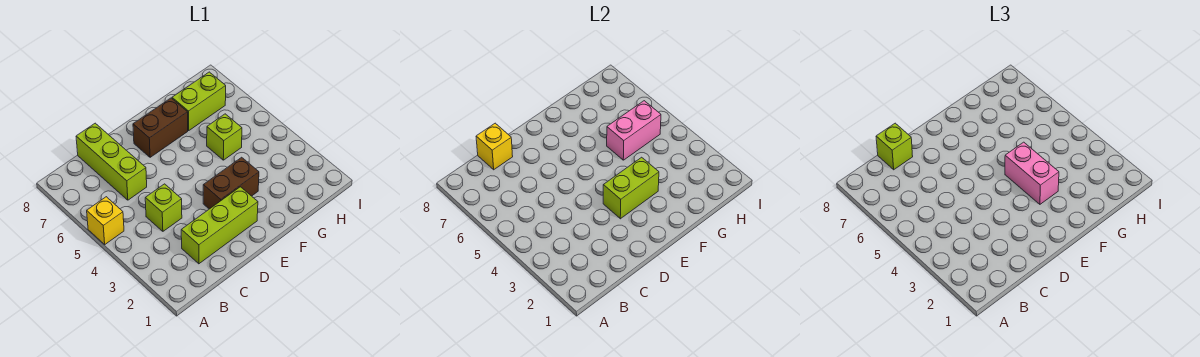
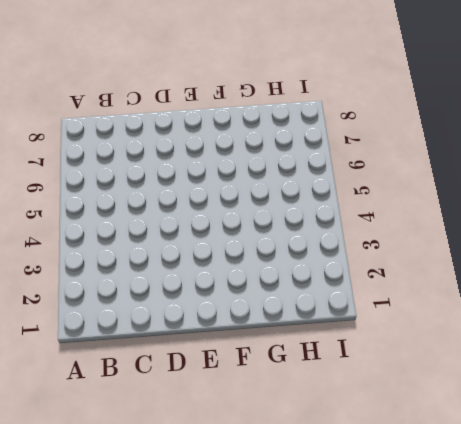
none -> yellow brick A5 level 1
none -> lime brick C2:E2 level 1
none -> lime brick C4 level 1

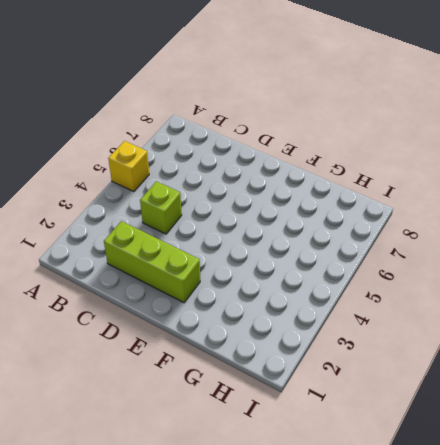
none -> lime brick C6:C8 level 1
none -> brown brick E3:F3 level 1
none -> brown brick E7:F7 level 1

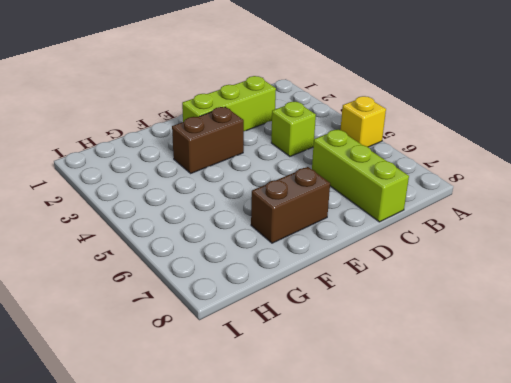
none -> lime brick G5 level 1
none -> lime brick G7:H7 level 1
none -> yellow brick C8 level 2

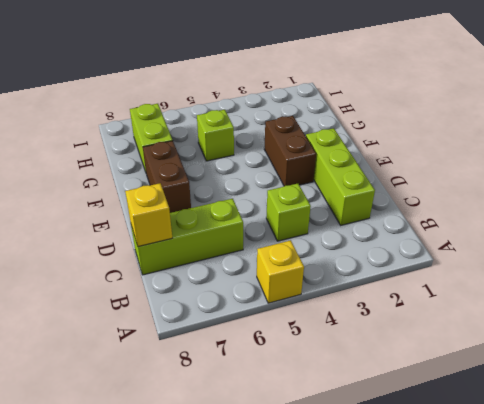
none -> lime brick E3:F3 level 2
none -> pink brick G5:H5 level 2
none -> lime brick C8 level 3

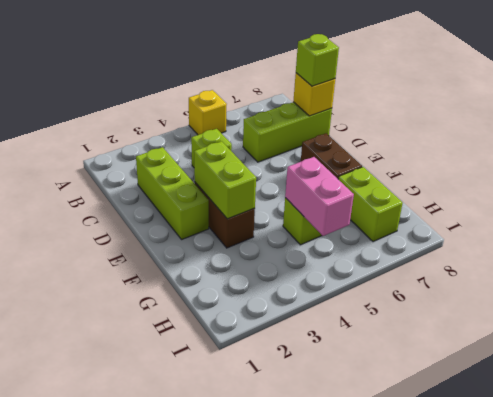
none -> pink brick F3:F4 level 3

